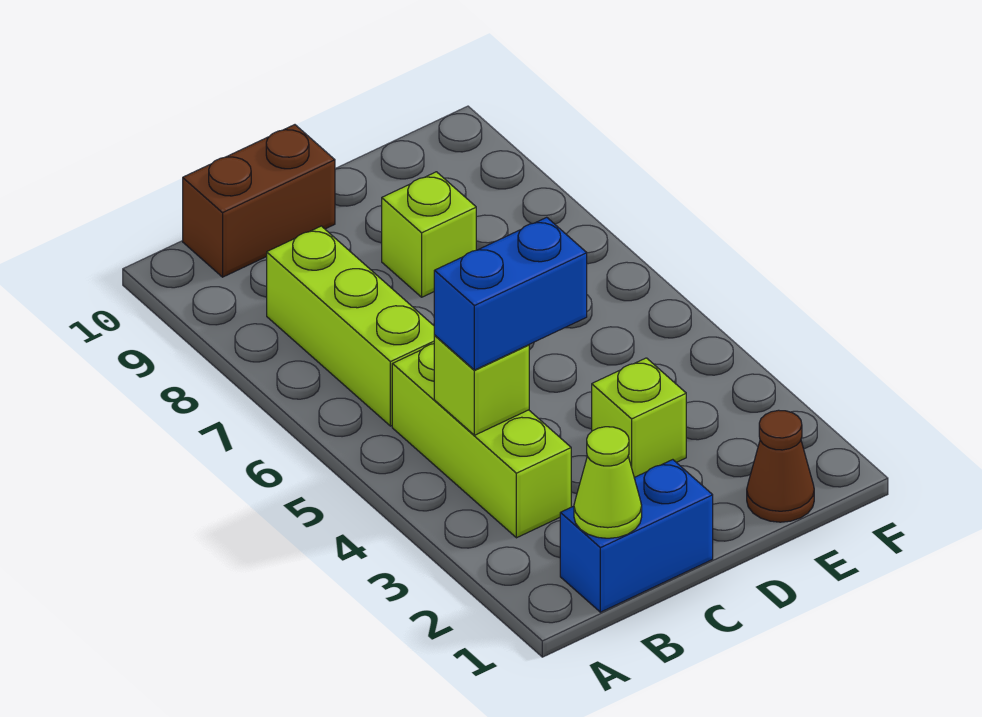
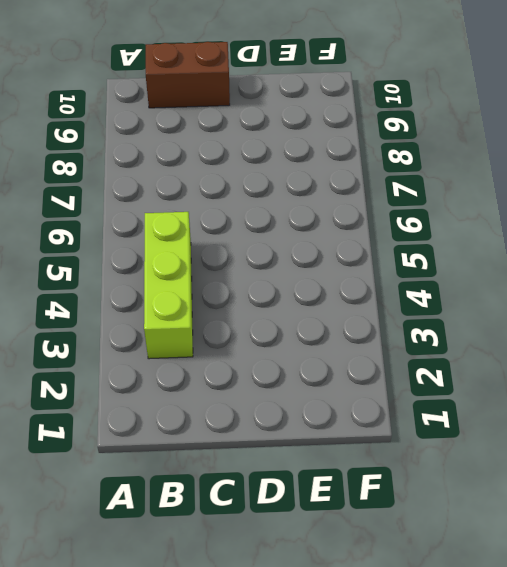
none -> blue brick B1:C1 level 1
none -> lime brick B6:B8 level 1

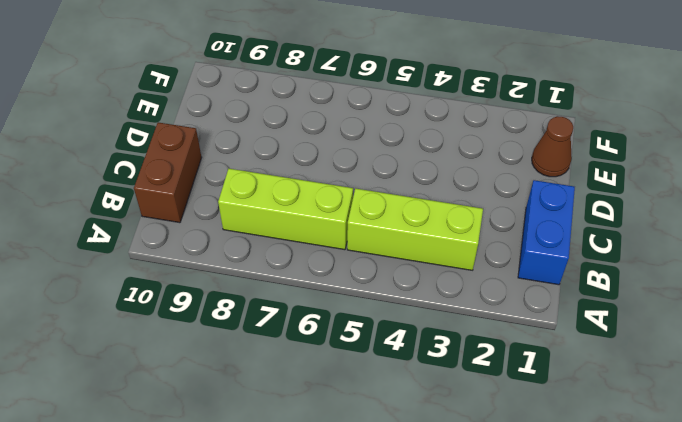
none -> lime brick D3 level 1
none -> lime brick D8 level 1

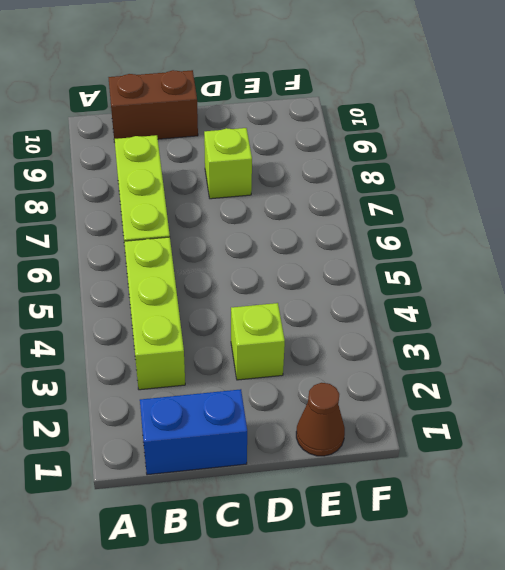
none -> lime cone B1 level 2
none -> lime brick B4 level 2

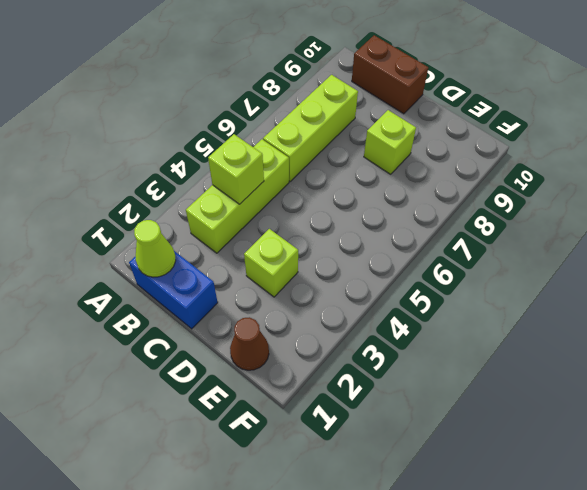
none -> blue brick B4:C4 level 3

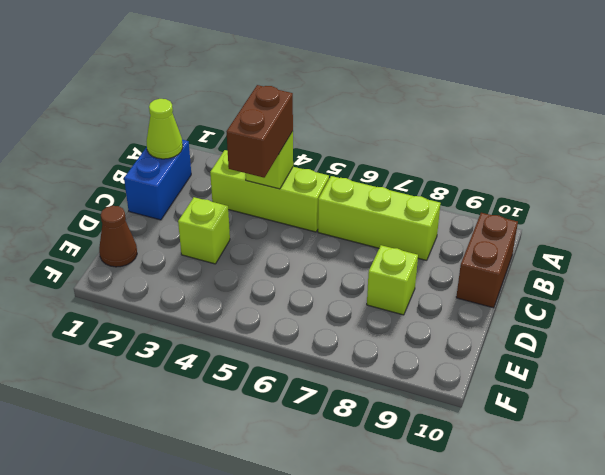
brown brick B4:C4 level 3 -> blue brick B4:C4 level 3

